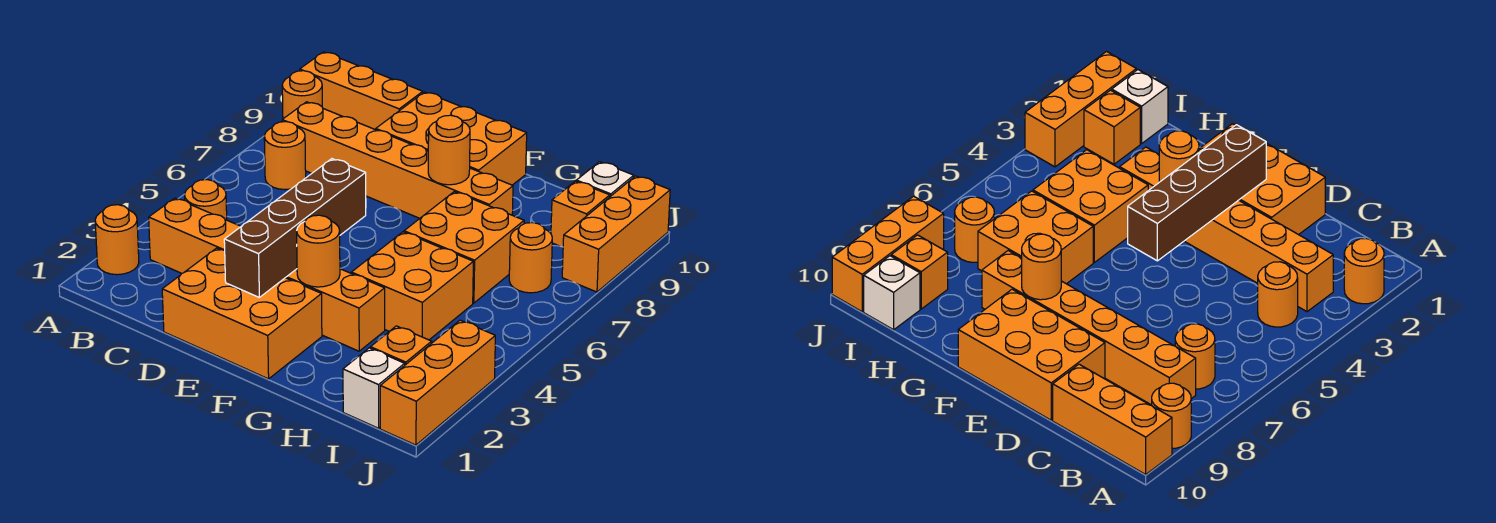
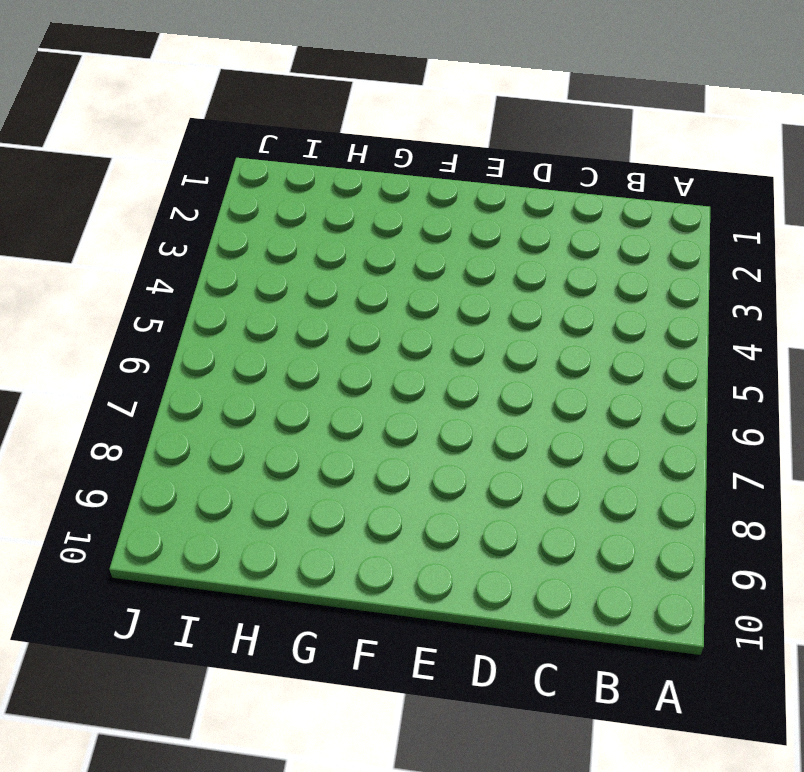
none -> orange round brick A2 level 1
none -> orange round brick A9 level 1
none -> orange brick A10:C10 level 1

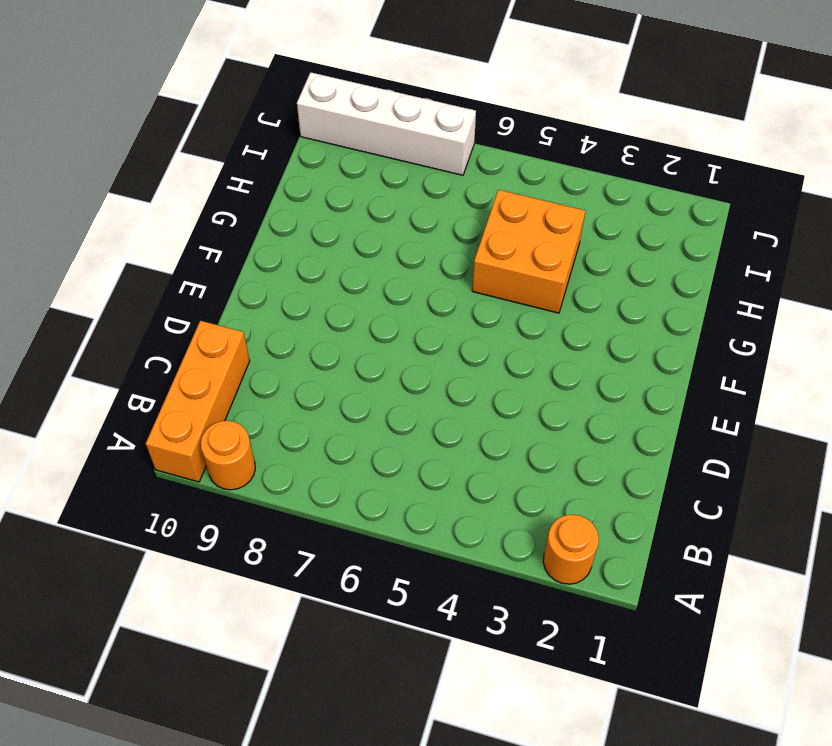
white brick J7:J10 level 1 -> orange brick J8:J10 level 1
none -> orange brick B3:G3 level 1
none -> orange round brick B4 level 1
none -> orange round brick B7 level 1

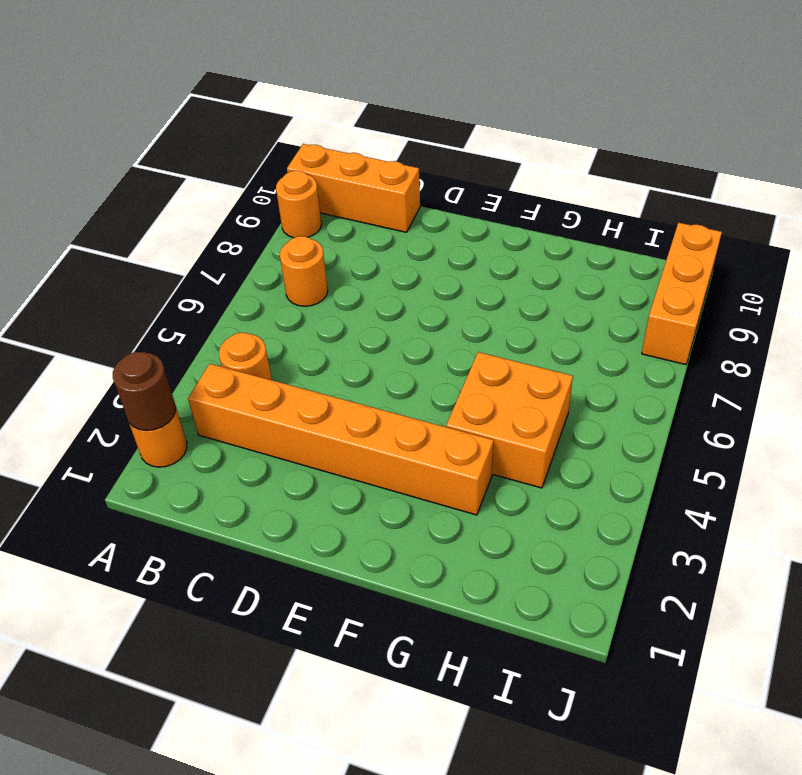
brown round brick A2 level 2 -> none
none -> orange brick B8:G8 level 1
none -> orange brick D1:F2 level 1
none -> orange brick D9:F10 level 1

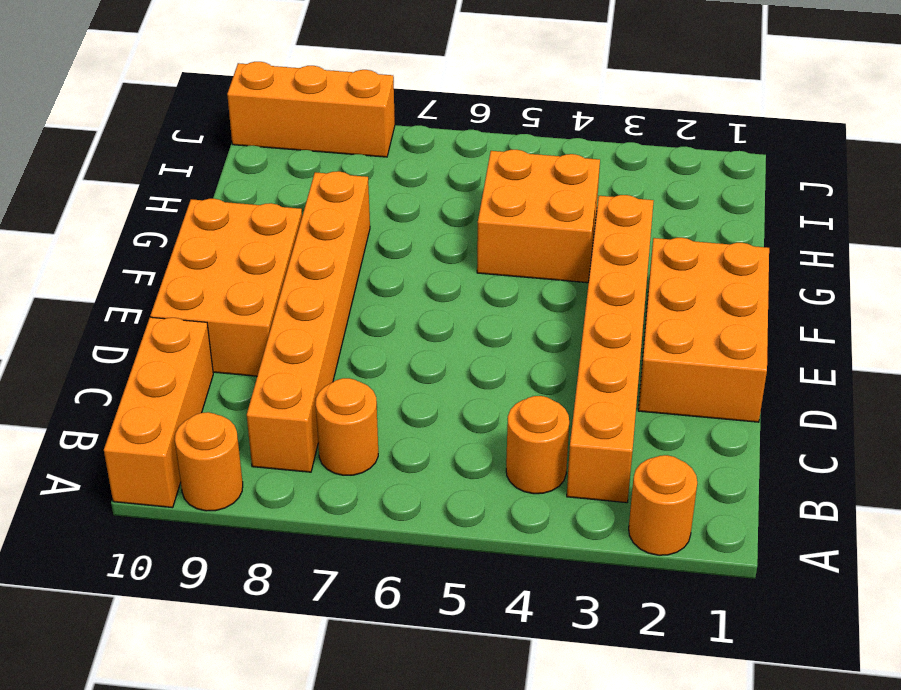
none -> orange brick G6:H7 level 1
none -> white brick I1 level 1
none -> orange brick I2 level 1

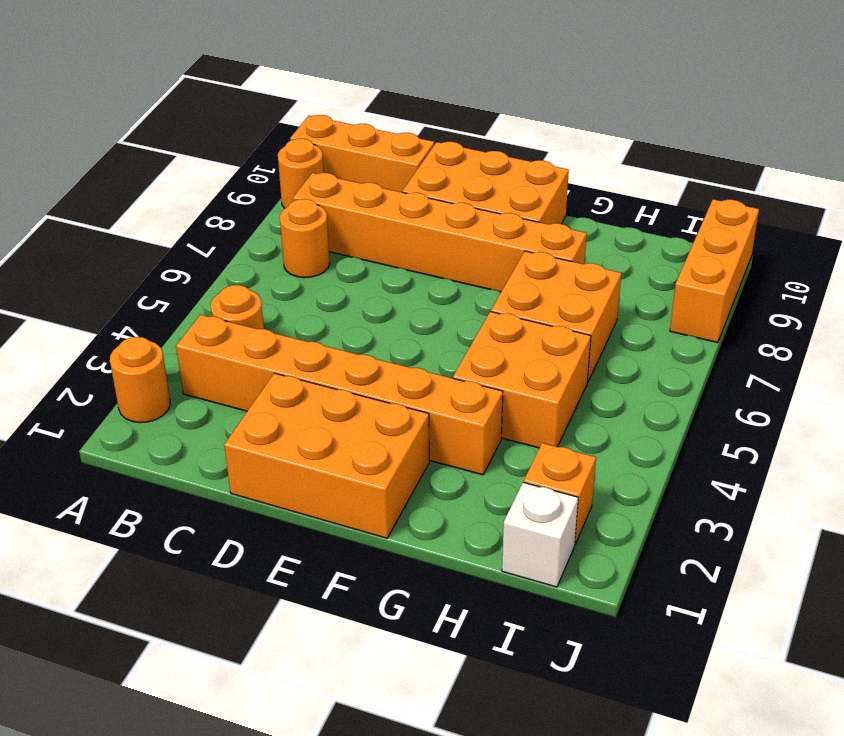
none -> orange round brick I7 level 1
none -> orange brick I9 level 1
none -> white brick I10 level 1

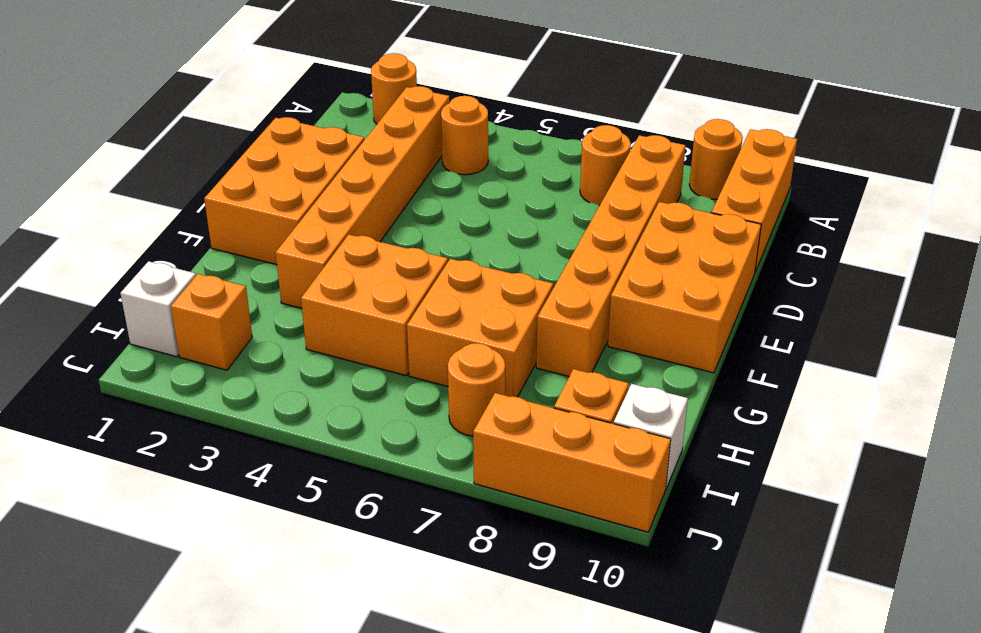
none -> orange brick J1:J3 level 1
none -> brown brick E2:E5 level 2
none -> orange round brick F3 level 2

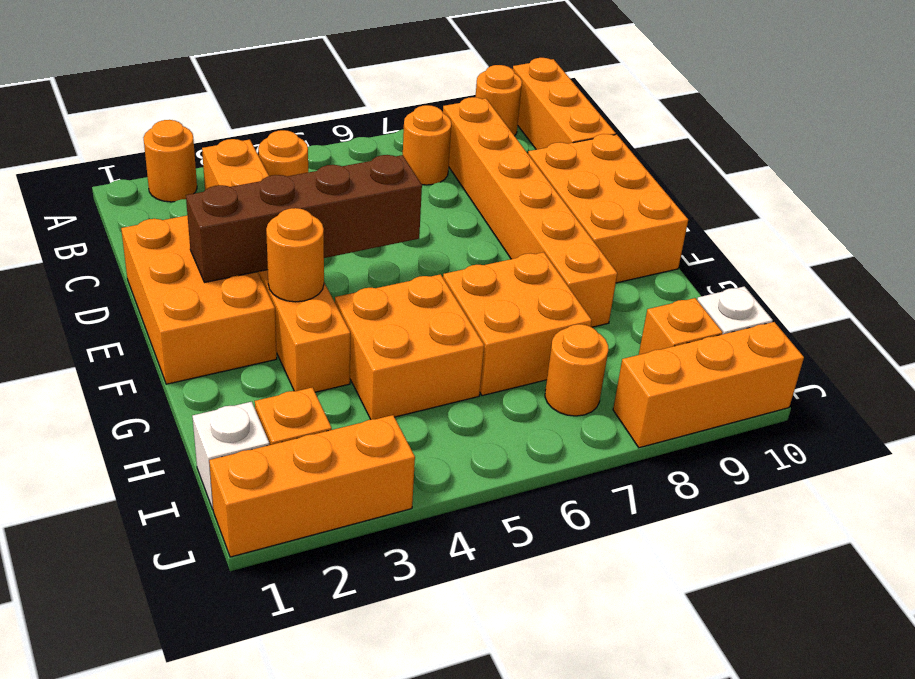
none -> orange round brick F8 level 2

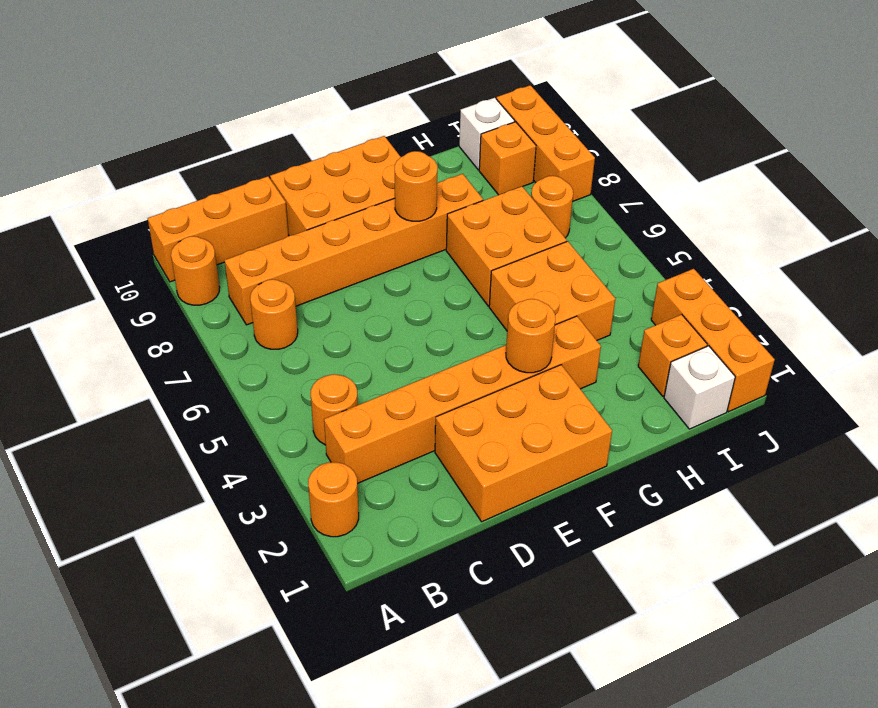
none -> brown brick E2:E5 level 2

